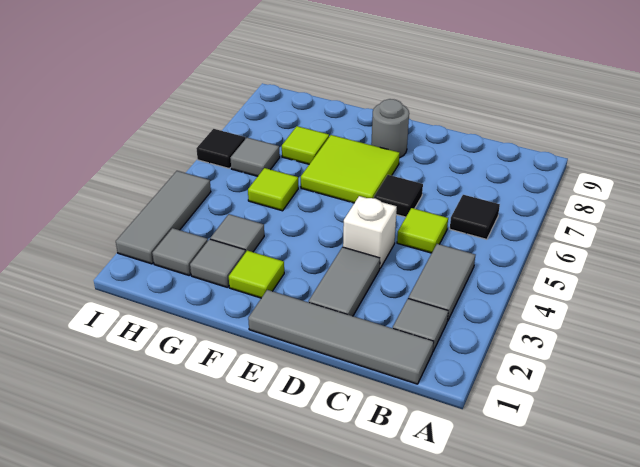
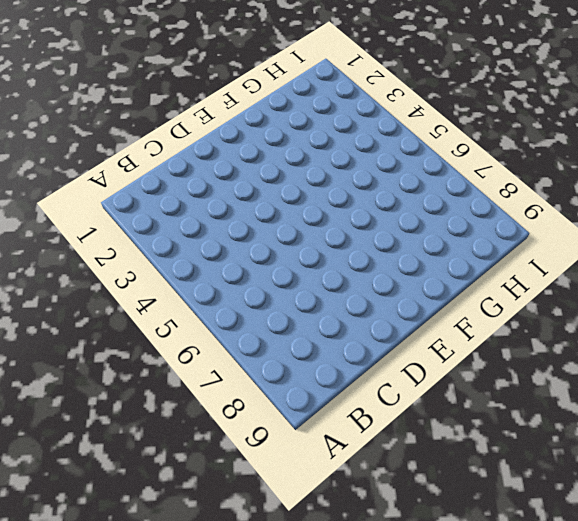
none -> grey tile B1:E1 level 1
none -> grey tile B2 level 1
none -> grey tile B3:B4 level 1

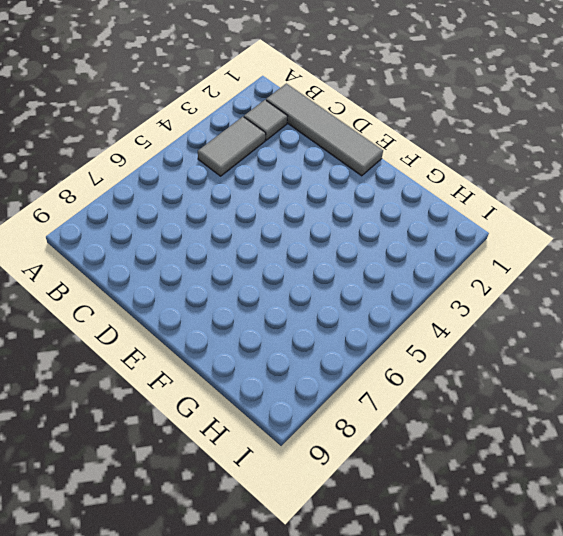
none -> black tile B6 level 1
none -> lime tile C5 level 1
none -> grey tile D2:D3 level 1

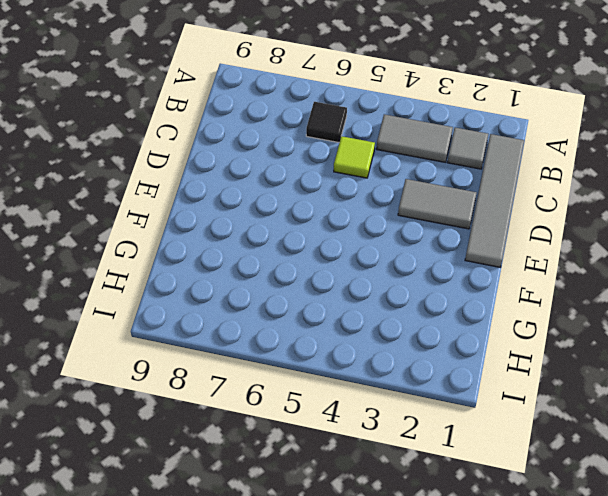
none -> white brick D4 level 1
none -> black tile D6 level 1
none -> lime tile E6:F7 level 1

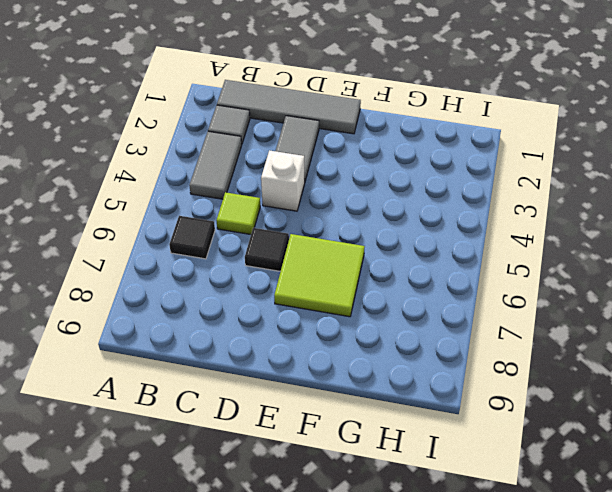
none -> grey round brick E8 level 1
none -> lime tile F2 level 1
none -> grey tile G2 level 1

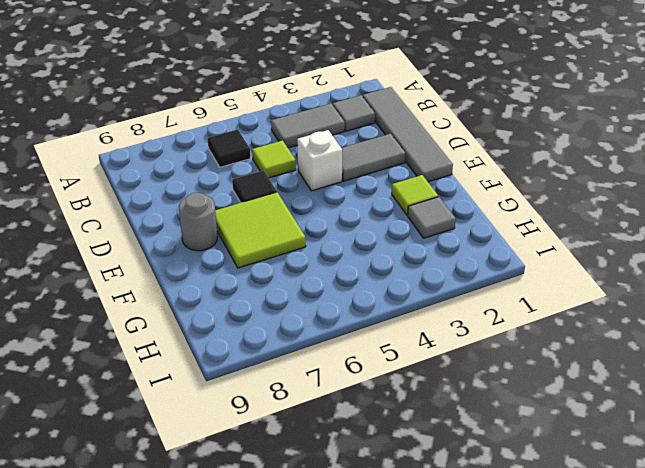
none -> grey tile G3 level 1
none -> lime tile G5 level 1
none -> lime tile G7 level 1

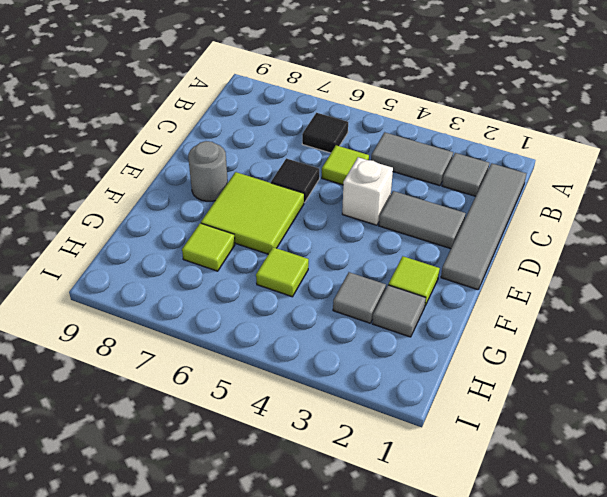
none -> grey tile H2 level 1
none -> grey tile H6 level 1
none -> grey tile I2:I4 level 1

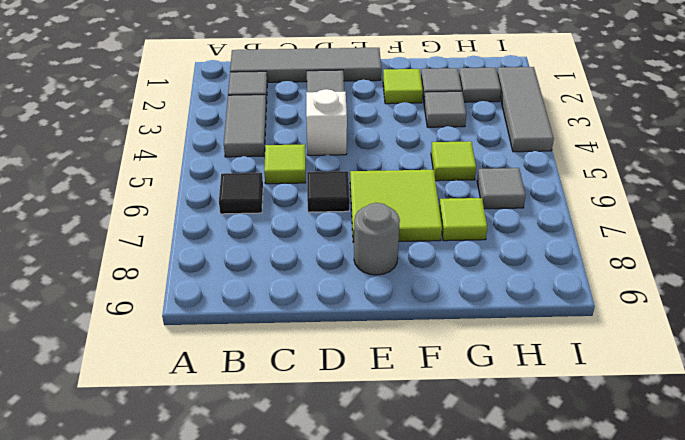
none -> black tile I6 level 1

